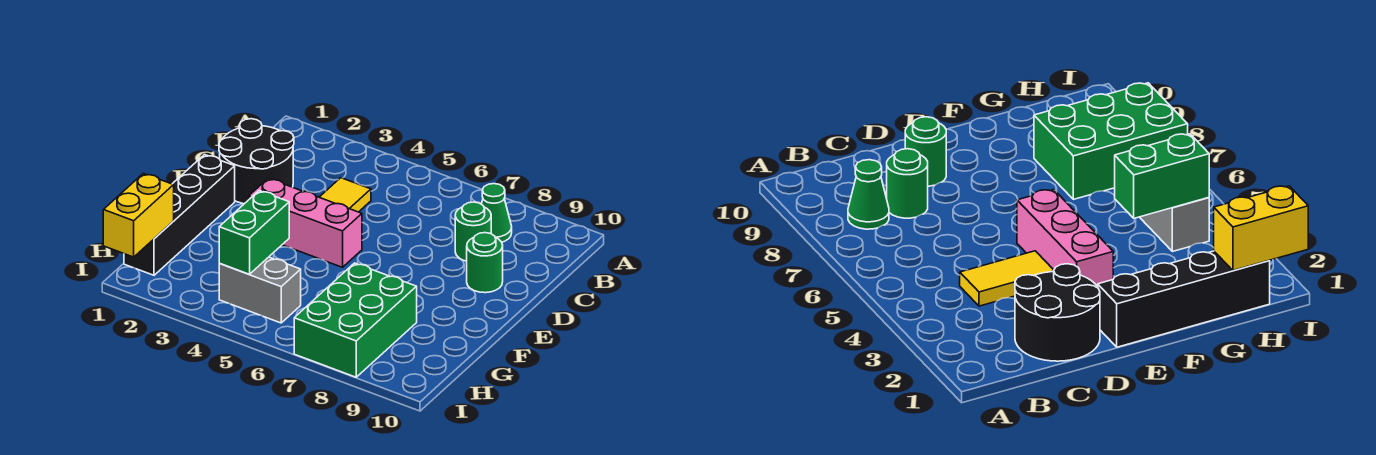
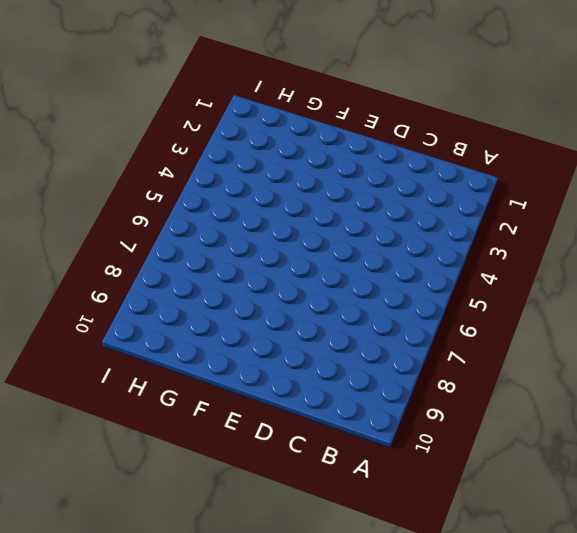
none -> green cone B8 level 1
none -> black round brick C1:D2 level 1

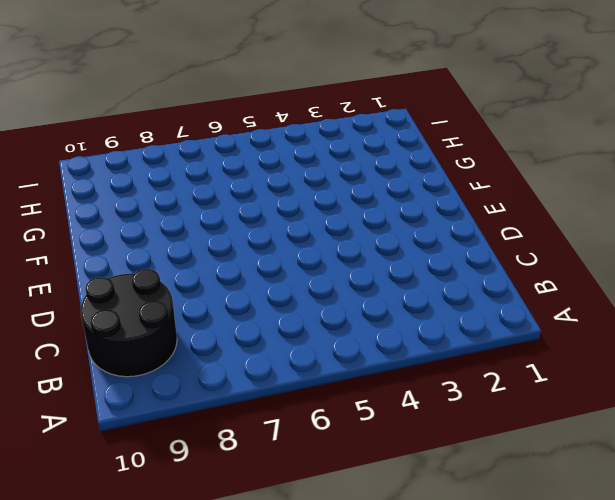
black round brick B9:C10 level 1 -> black round brick C1:D2 level 1
none -> green cone B8 level 1
none -> yellow tile C4:D4 level 1

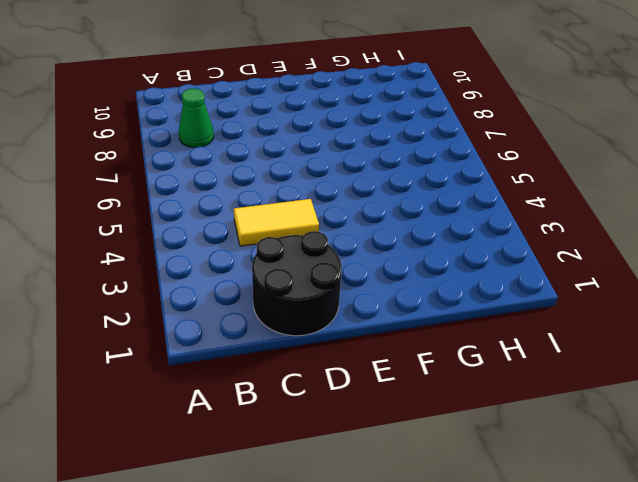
none -> green round brick C8 level 1
none -> green round brick D9 level 1

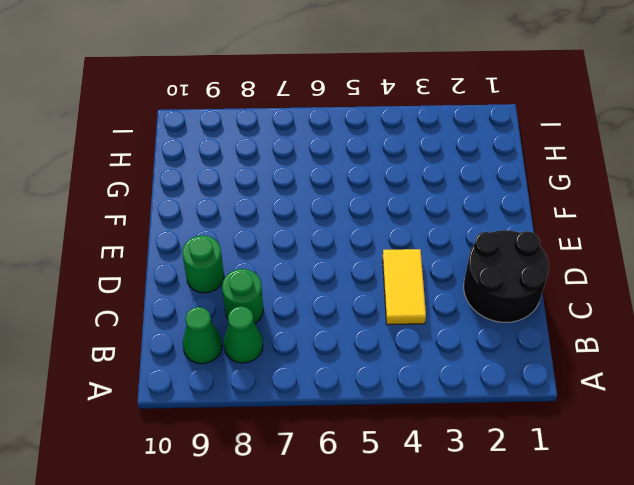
green cone B9 level 1 -> none
none -> black brick E1:H1 level 1
none -> pink brick E3:E5 level 1

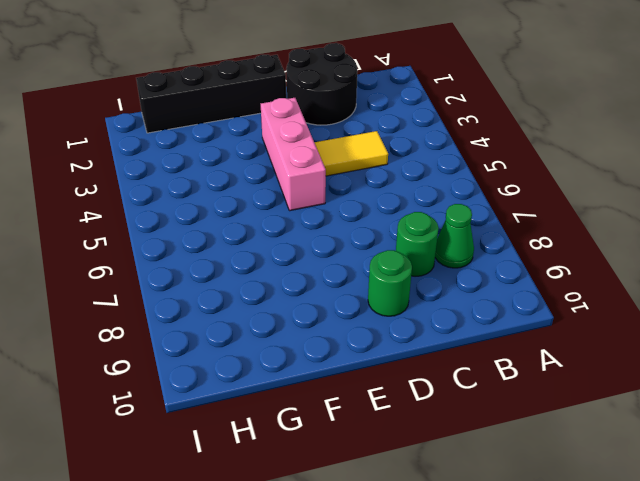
none -> green brick G7:I8 level 1
none -> grey brick H4:H5 level 1

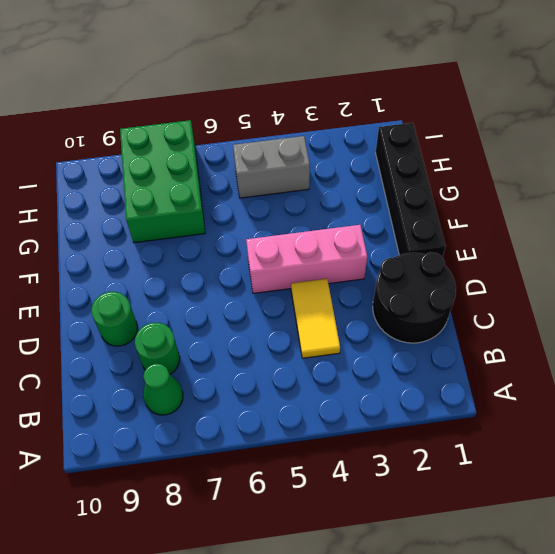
none -> green brick G4:H4 level 2
none -> yellow brick H1:I1 level 2

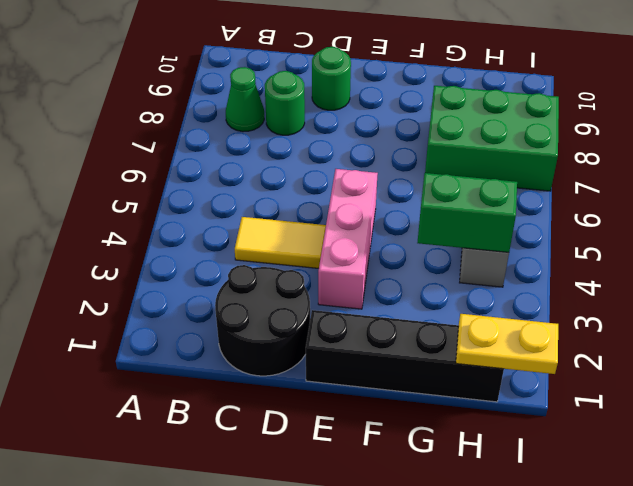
yellow plate H1:I1 level 2 -> yellow brick H1:I1 level 2

